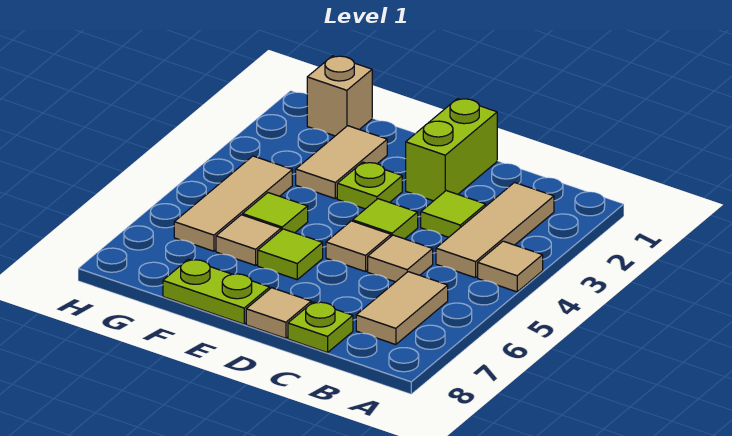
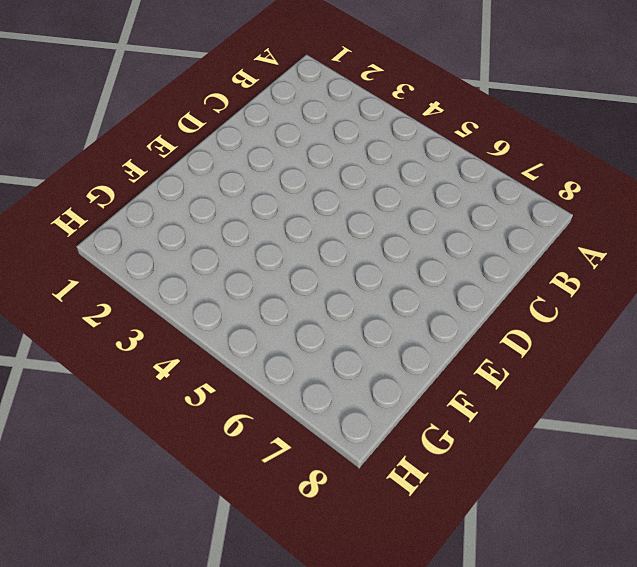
none -> tan tile A4 level 1
none -> tan tile B2:B4 level 1
none -> tan tile B6:B7 level 1

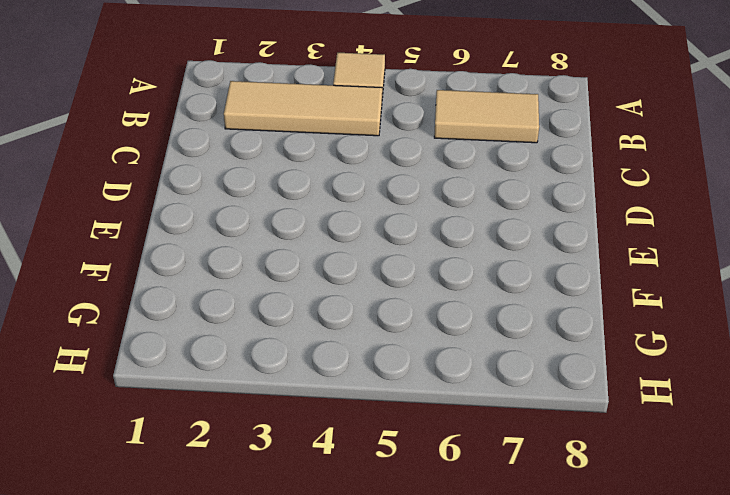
none -> lime tile C3 level 1
none -> tan tile C5 level 1
none -> lime plate C8 level 1

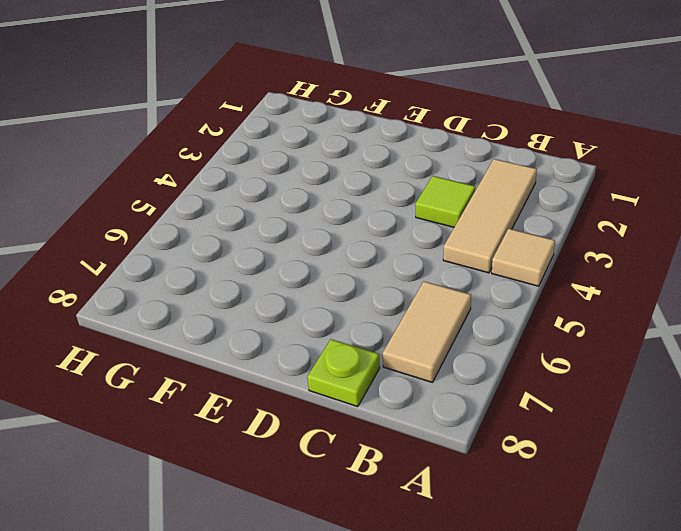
none -> tan tile C5 level 1
none -> lime brick D1:D2 level 1
none -> lime tile D4 level 1

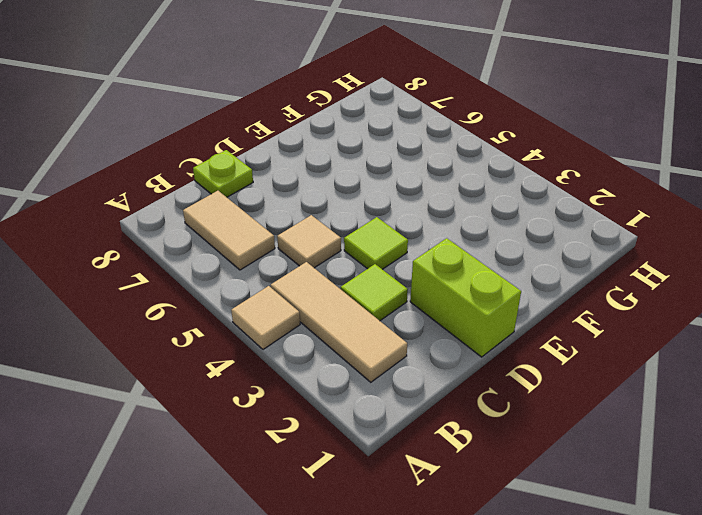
none -> tan tile D5 level 1
none -> tan tile D8 level 1
none -> lime plate E3 level 1

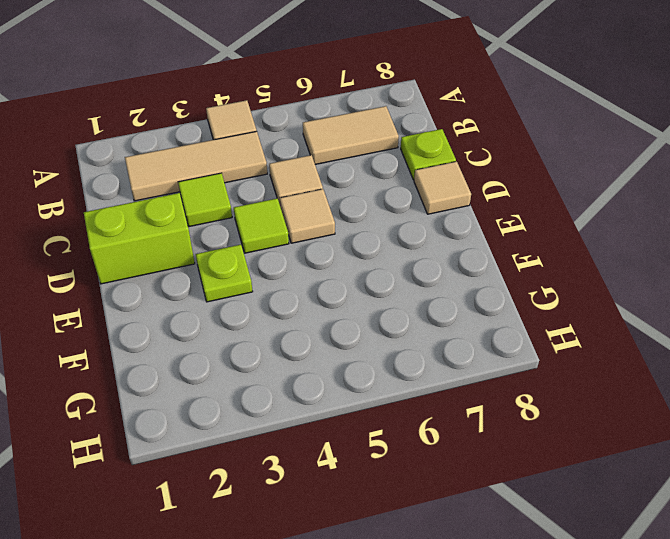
none -> lime tile E6 level 1
none -> lime plate E8:F8 level 1
none -> tan tile F2:F3 level 1

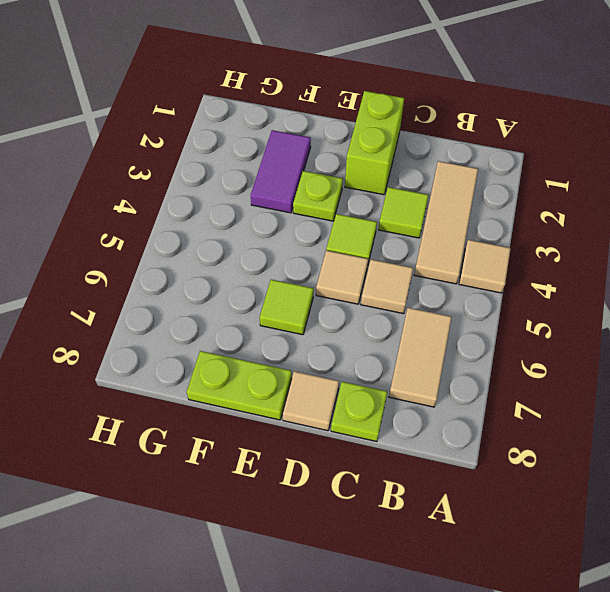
purple tile F2:F3 level 1 -> tan tile F2:F3 level 1
none -> lime tile F5 level 1
none -> tan tile F6 level 1
none -> tan brick G1 level 1

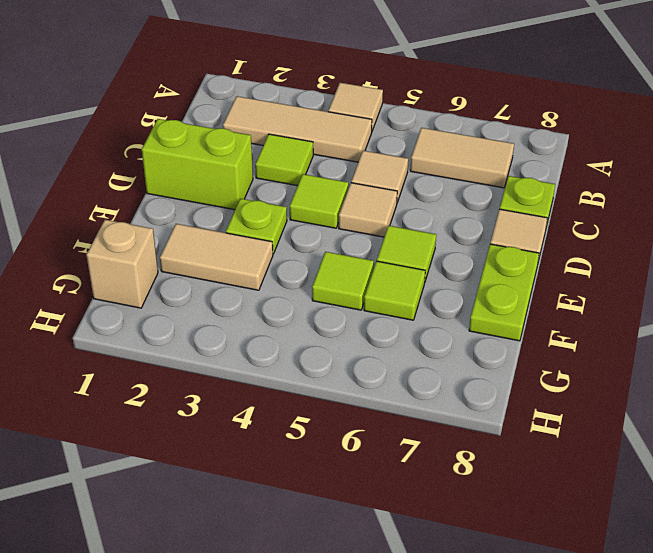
lime tile F6 level 1 -> tan tile F6 level 1
none -> tan tile G4:G6 level 1

